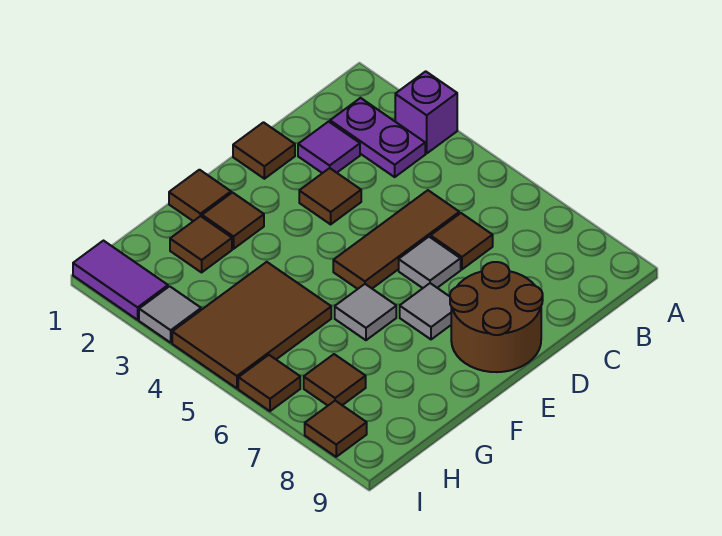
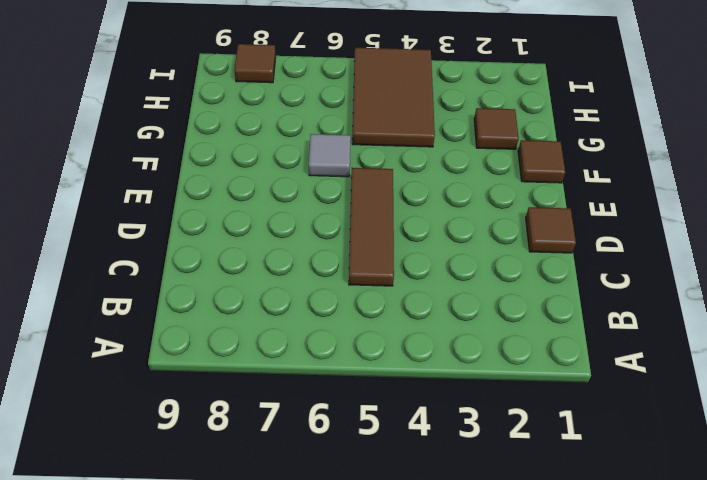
none -> purple brick A3 level 1
none -> purple plate B2:B3 level 1
none -> purple tile C2 level 1

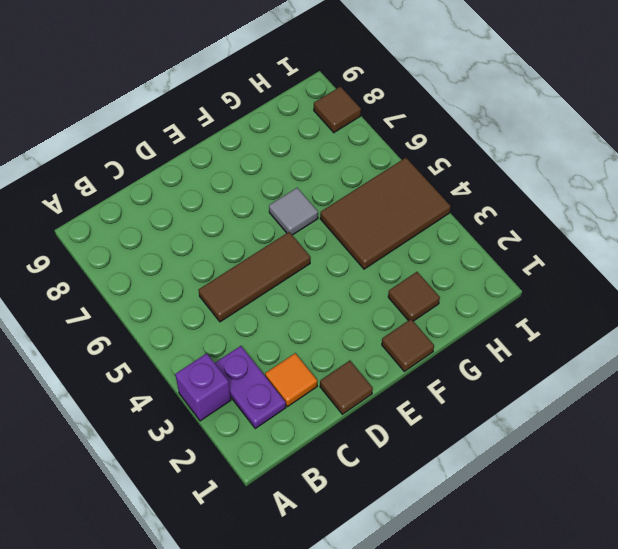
orange tile C2 level 1 -> purple tile C2 level 1
none -> brown tile C6 level 1
none -> brown tile D3 level 1
none -> grey tile D6 level 1

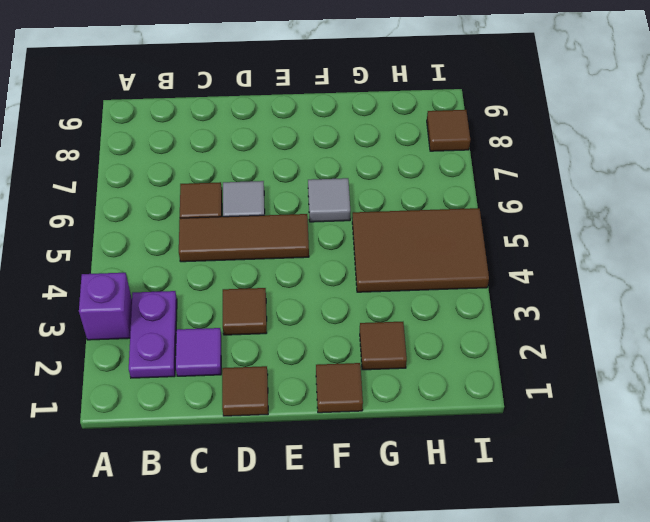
none -> brown round brick D8:E9 level 1
none -> grey tile E7 level 1
none -> brown tile F2 level 1

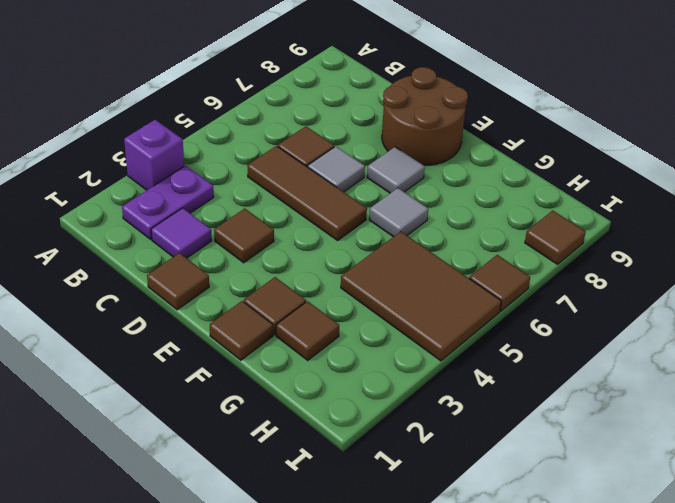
none -> brown tile H7 level 1
none -> purple tile I1:I2 level 1
none -> grey tile I3 level 1

